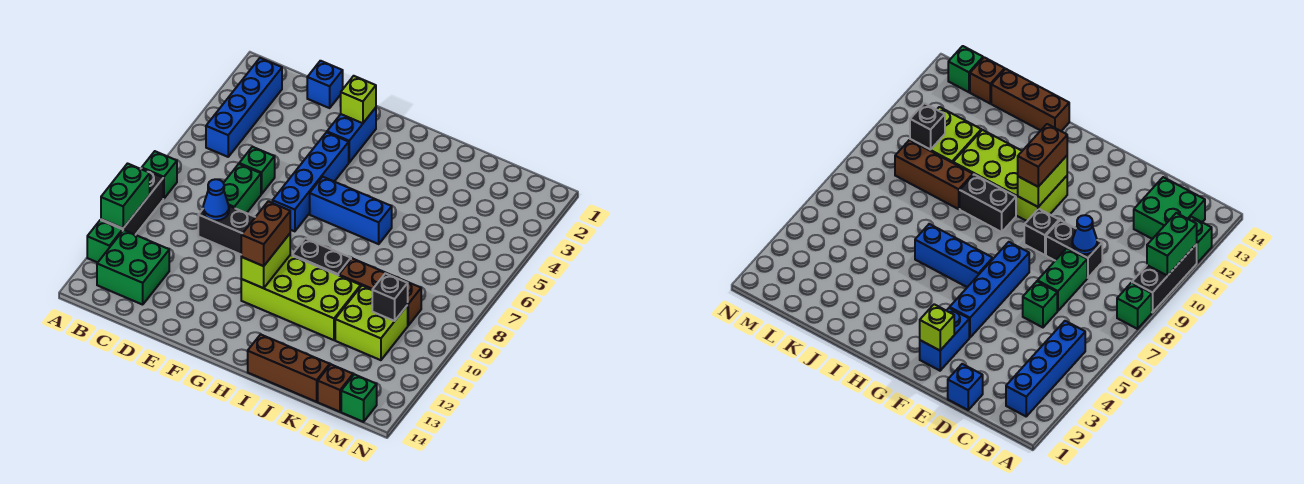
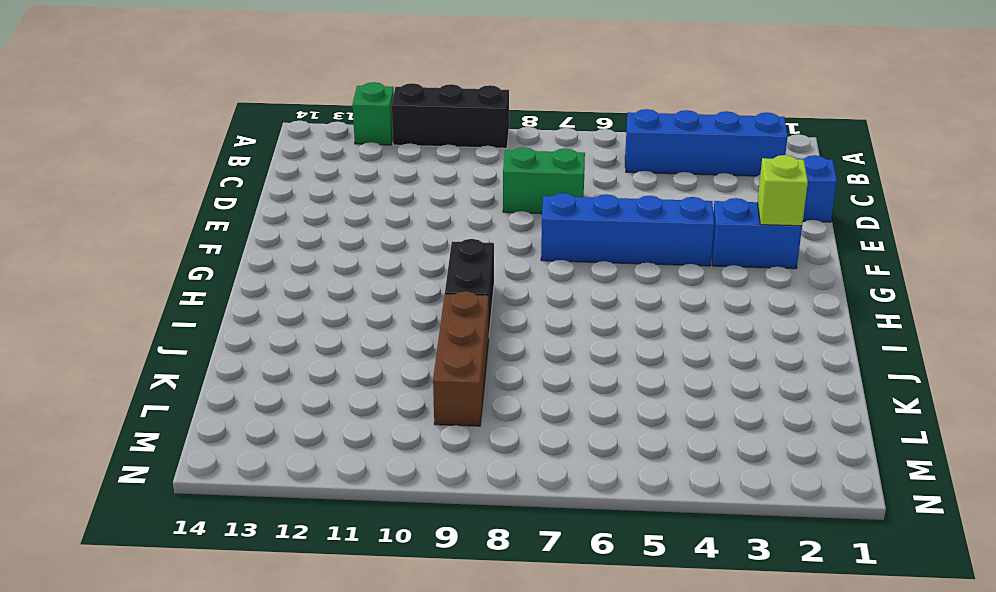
none -> green brick A8 level 1
none -> green brick B12:C13 level 1
none -> green brick D6 level 1

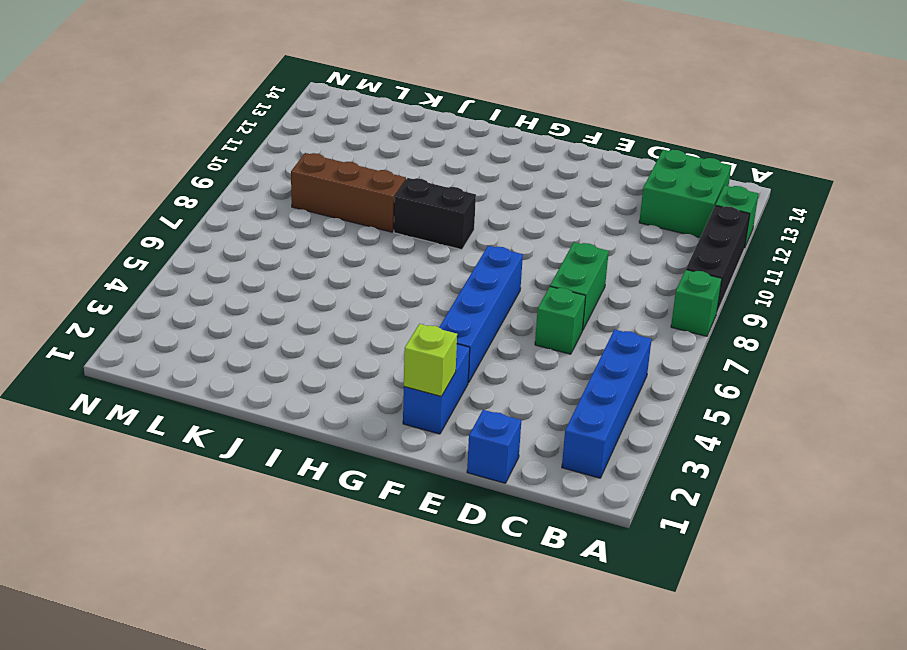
none -> black brick D9:E9 level 1
none -> black brick F9 level 1
none -> blue brick G6:I6 level 1

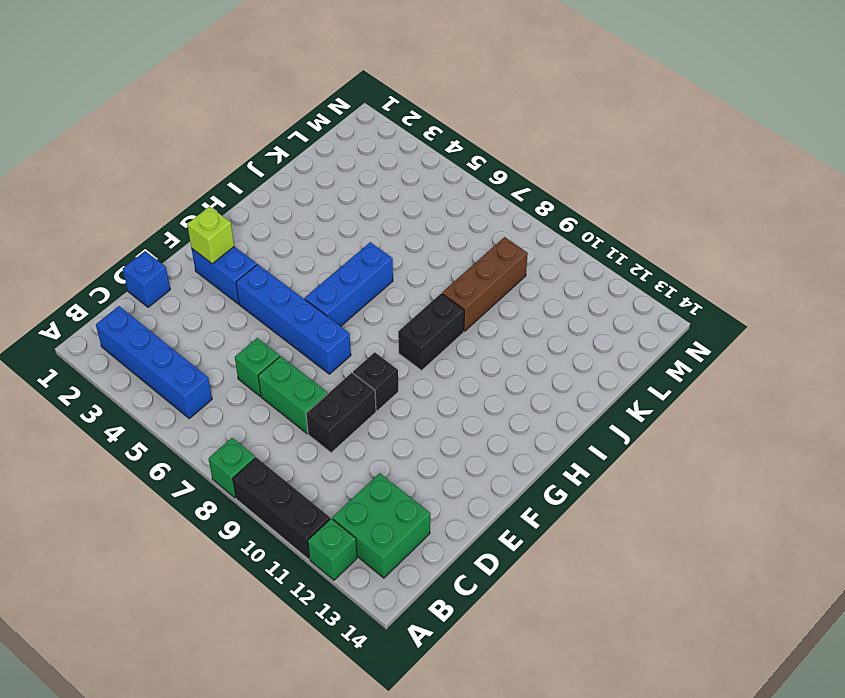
none -> lime brick G10:J11 level 1
none -> brown brick I14:K14 level 1
none -> lime brick K10:L11 level 1

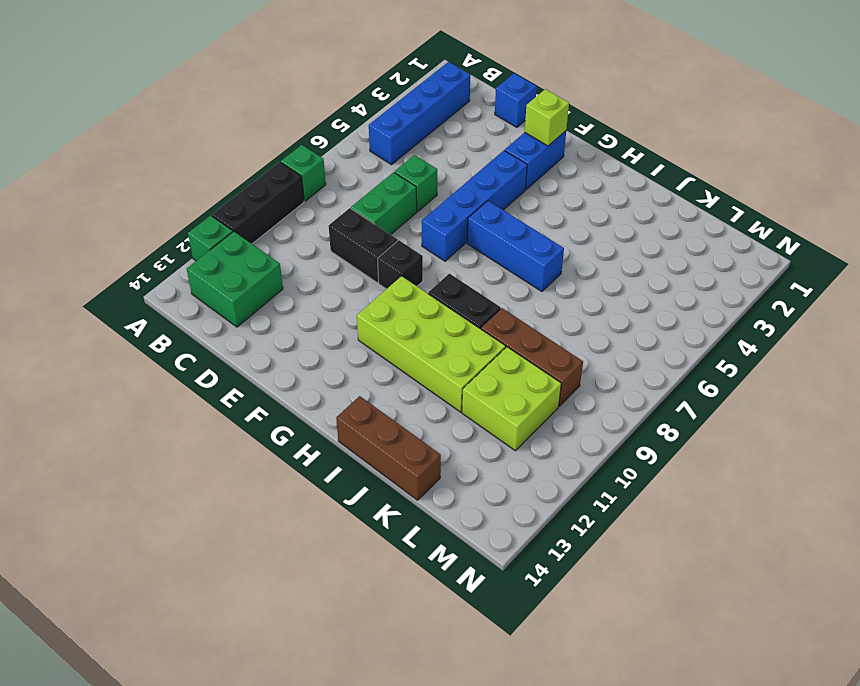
none -> brown brick L14 level 1
none -> green brick M14 level 1
none -> green brick A10:A11 level 2

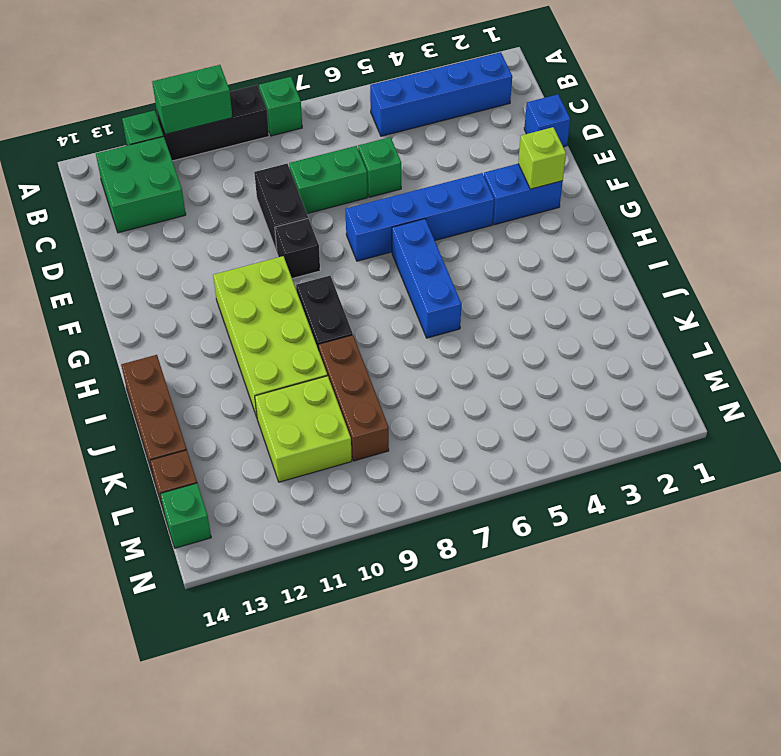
none -> blue cone D9 level 2
none -> lime brick G10:G11 level 2
none -> black brick L10 level 2

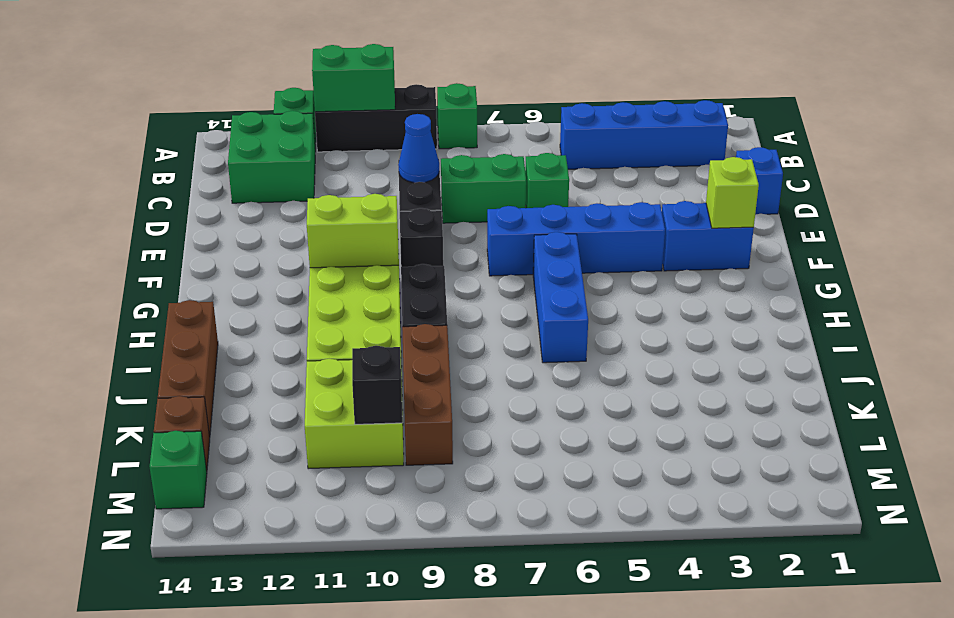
none -> brown brick G10:G11 level 3

